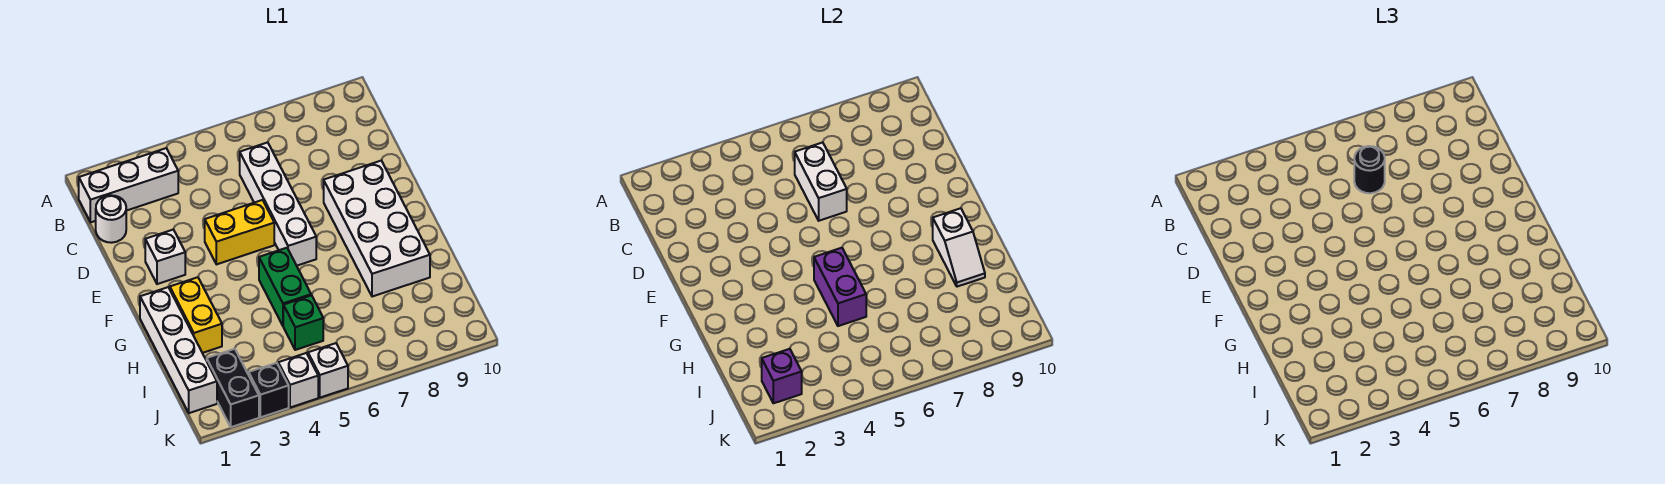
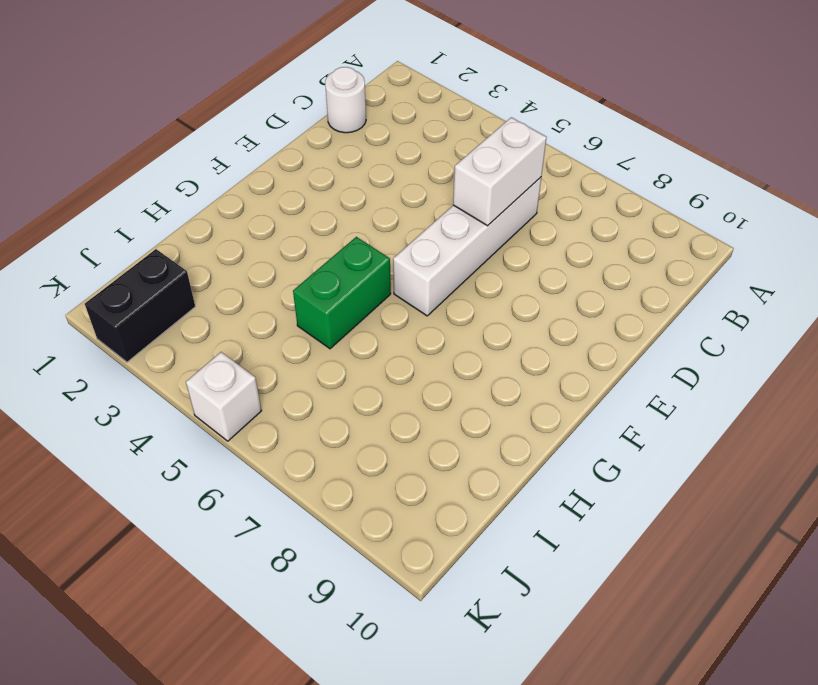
none -> white brick B1:B3 level 1
none -> white brick E2 level 1
none -> yellow brick E4:E5 level 1

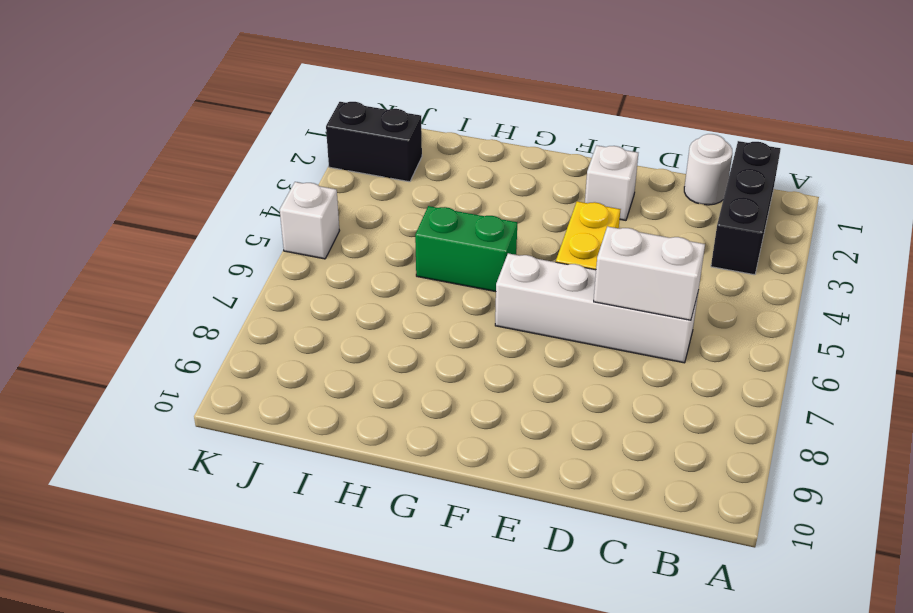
black brick B1:B3 level 1 -> white brick B1:B3 level 1
none -> white brick E8:H9 level 1
none -> white brick G1:J1 level 1
none -> yellow brick G2:H2 level 1

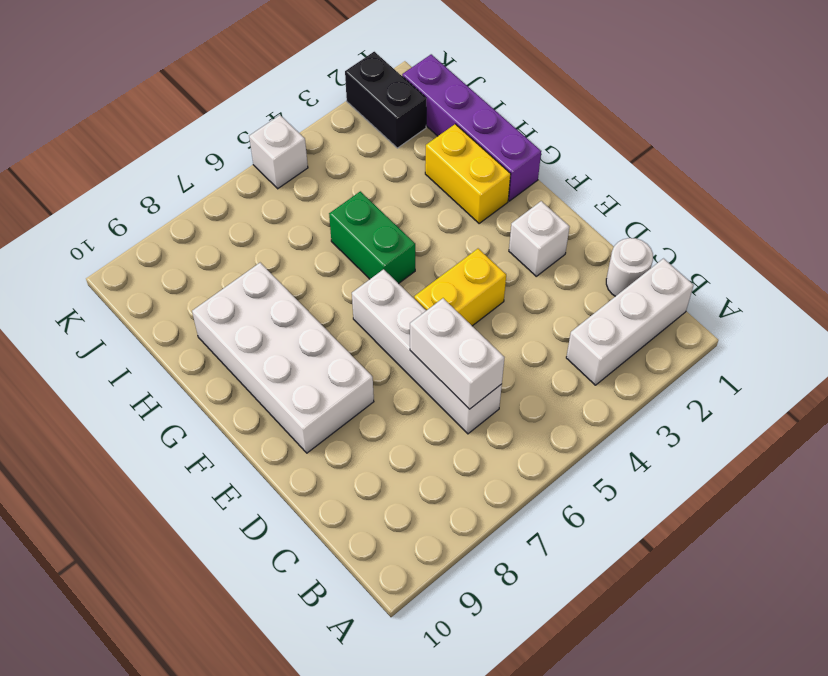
purple brick G1:J1 level 1 -> white brick G1:J1 level 1
none -> green brick I5 level 1
none -> black brick K3 level 1
none -> white brick K4 level 1

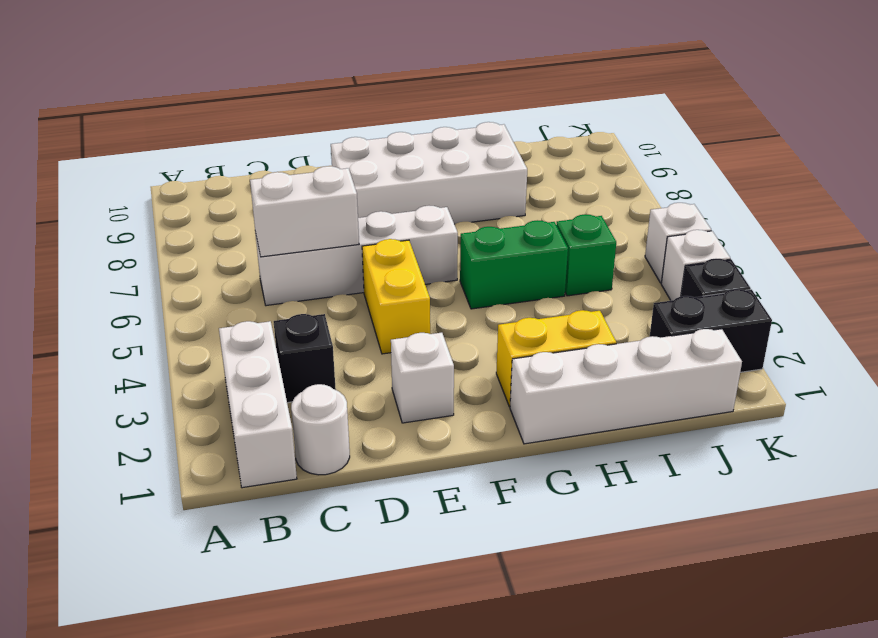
black brick C3 level 1 -> none
none -> purple brick G5:H5 level 2
none -> white slope G9:H9 level 2 top G
none -> purple brick J2 level 2

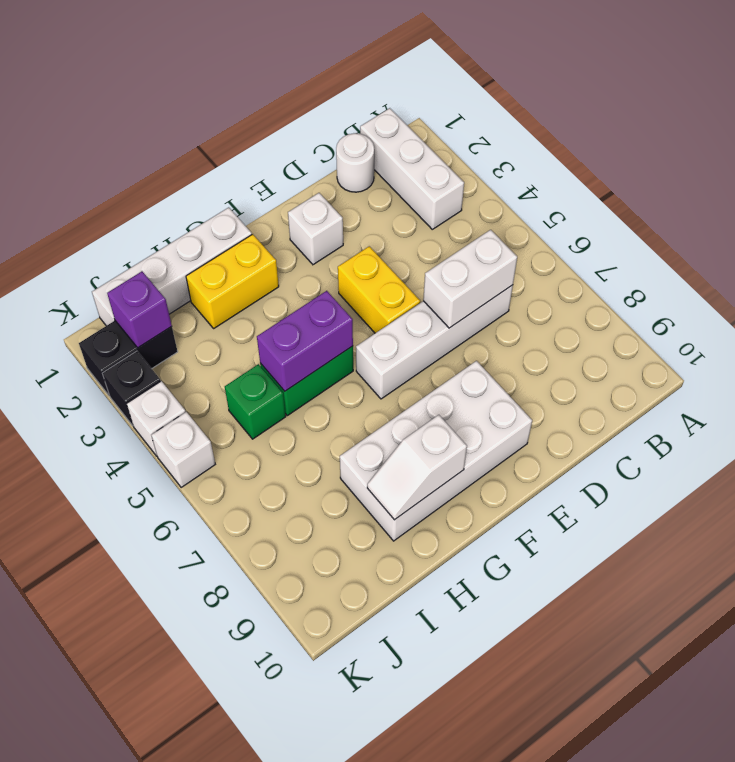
none -> black round brick C6 level 3

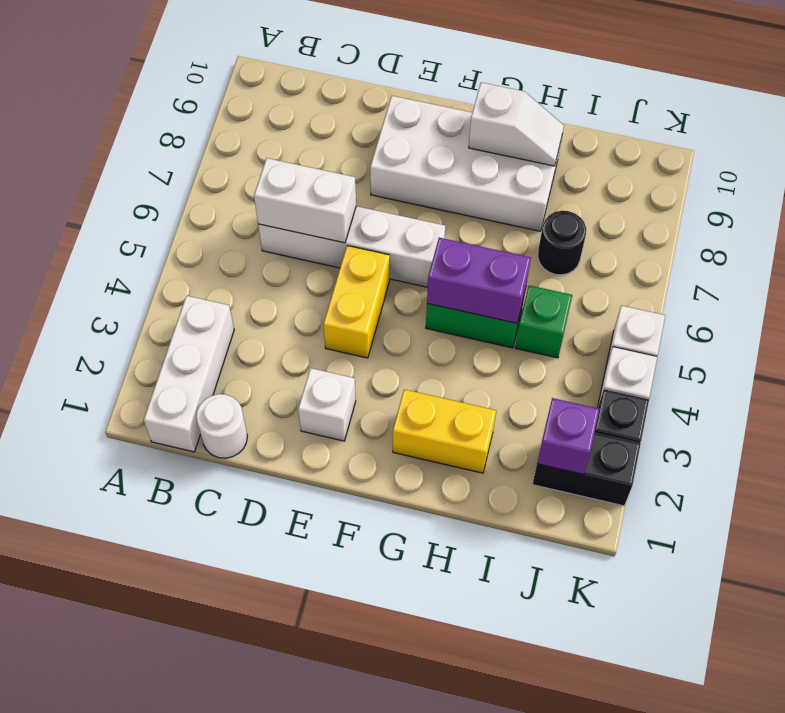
black round brick I7 level 1 -> black round brick C6 level 3
none -> white brick G1:J1 level 1

